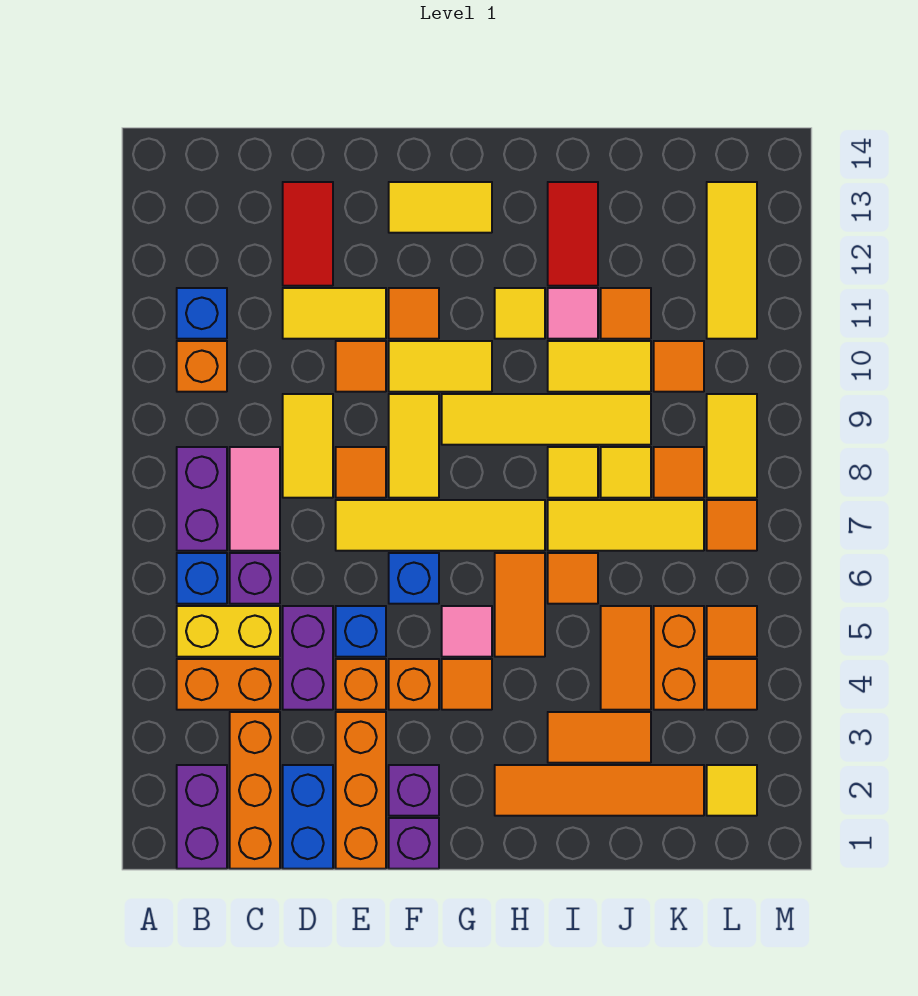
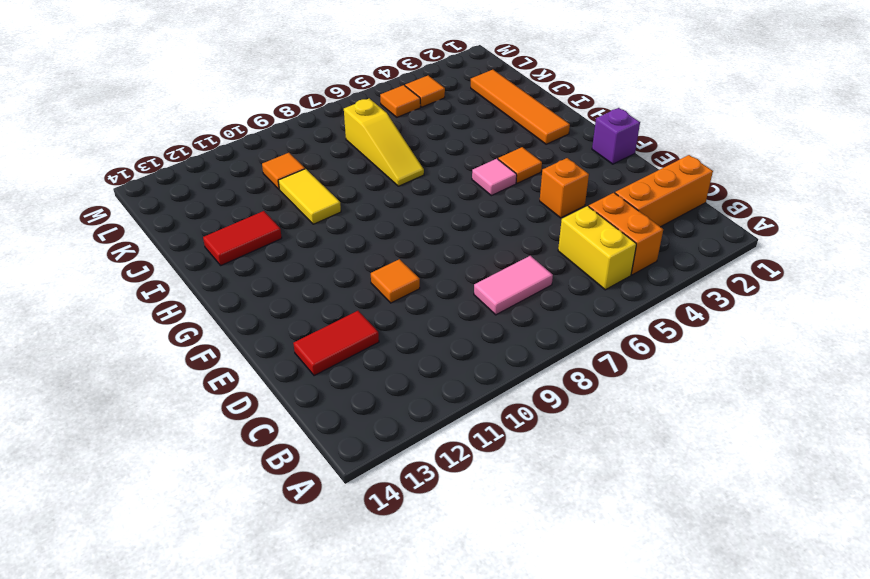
yellow slope I7:K7 level 1 top K -> yellow tile I7:K7 level 1
none -> purple brick B1:B2 level 1
none -> blue brick B6 level 1
none -> purple brick B7:B8 level 1
none -> orange brick B10 level 1

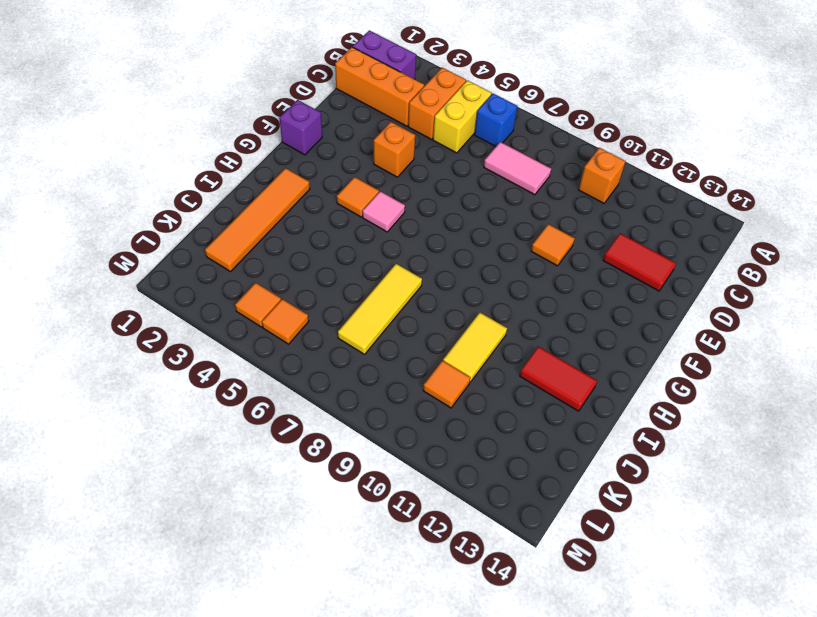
none -> purple brick B7:B8 level 1
none -> blue brick B11 level 1
none -> purple brick C6 level 1
none -> blue brick D1:D2 level 1

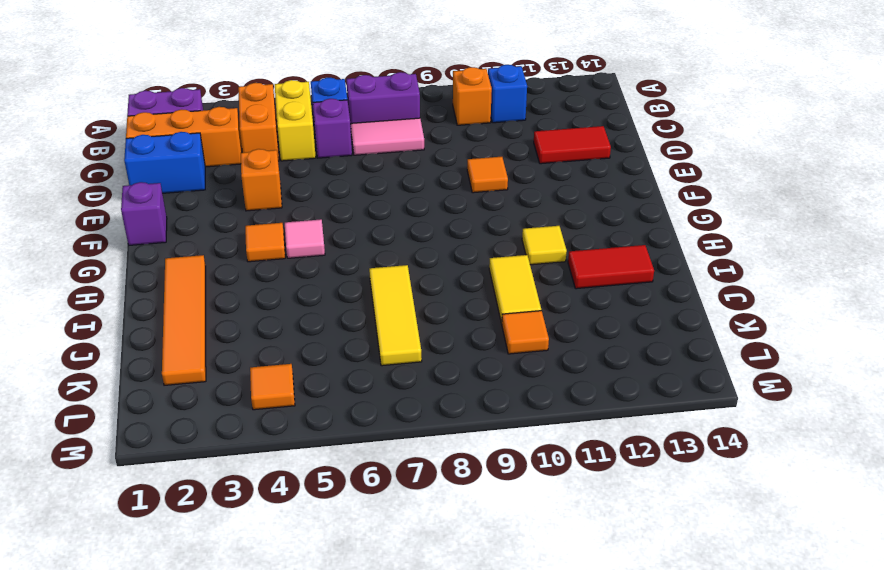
none -> purple brick D4:D5 level 1
none -> yellow tile D8:D9 level 1
none -> yellow tile D11:E11 level 1
none -> orange brick E1:E3 level 1

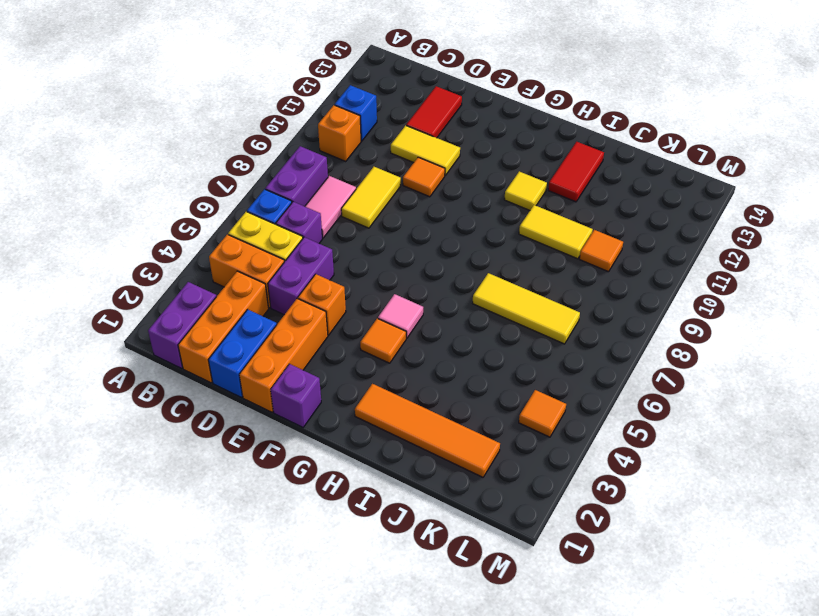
none -> blue brick E5 level 1
none -> yellow tile E7:H7 level 1
none -> orange tile E8 level 1
none -> purple brick F2 level 1

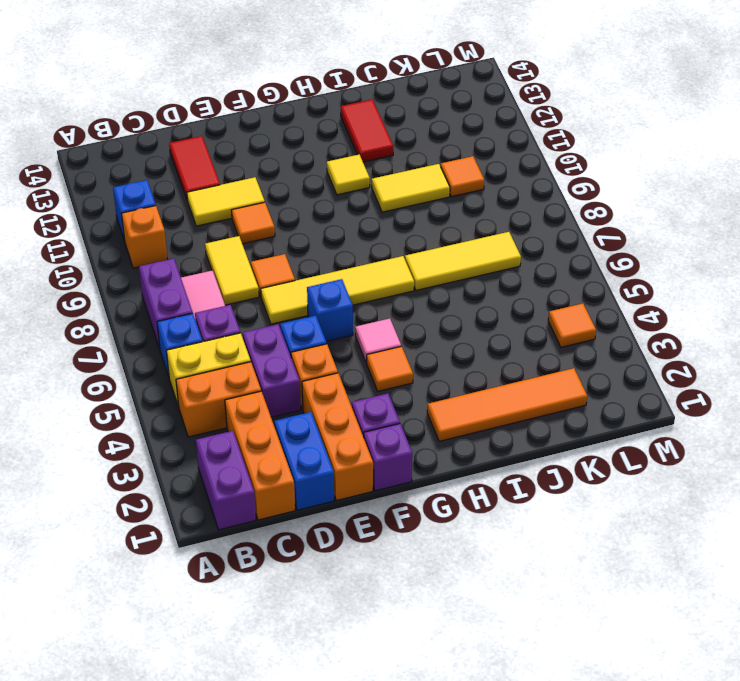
none -> orange brick F4 level 1
none -> yellow tile F8:F9 level 1
none -> yellow tile F10:G10 level 1
none -> orange tile F11 level 1

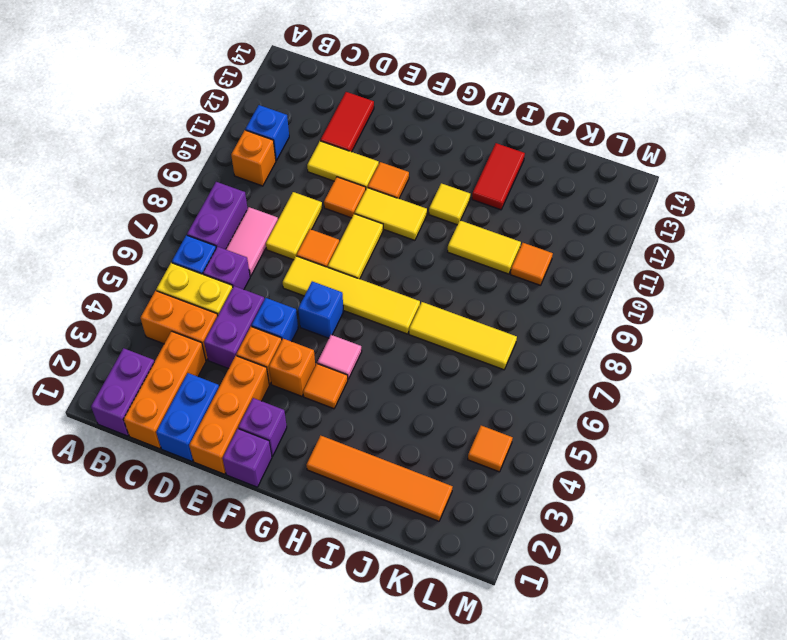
none -> yellow tile F13:G13 level 1
none -> yellow tile G9:J9 level 1
none -> orange tile H5:H6 level 1
none -> orange tile I3:J3 level 1

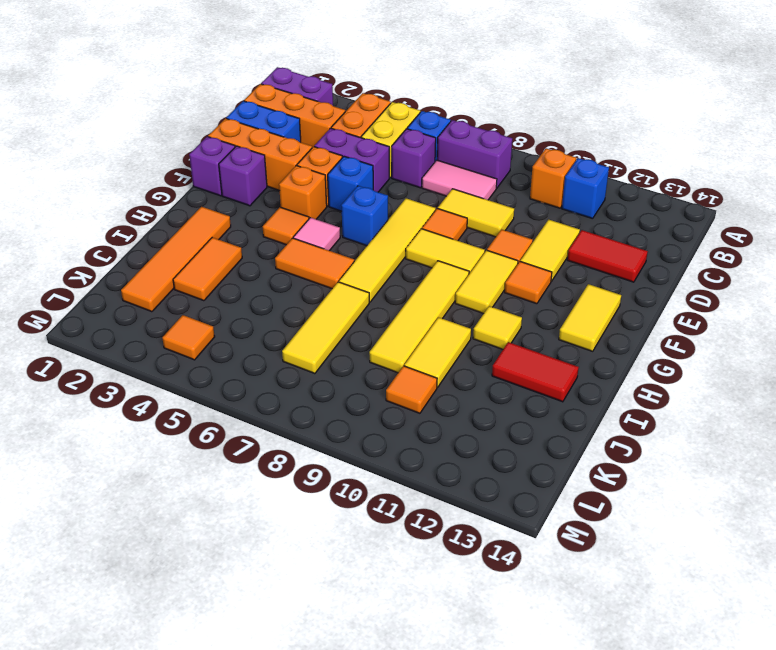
none -> orange tile I6 level 1
none -> yellow tile I8 level 1
none -> pink tile I11 level 1
none -> orange tile J4:J5 level 1

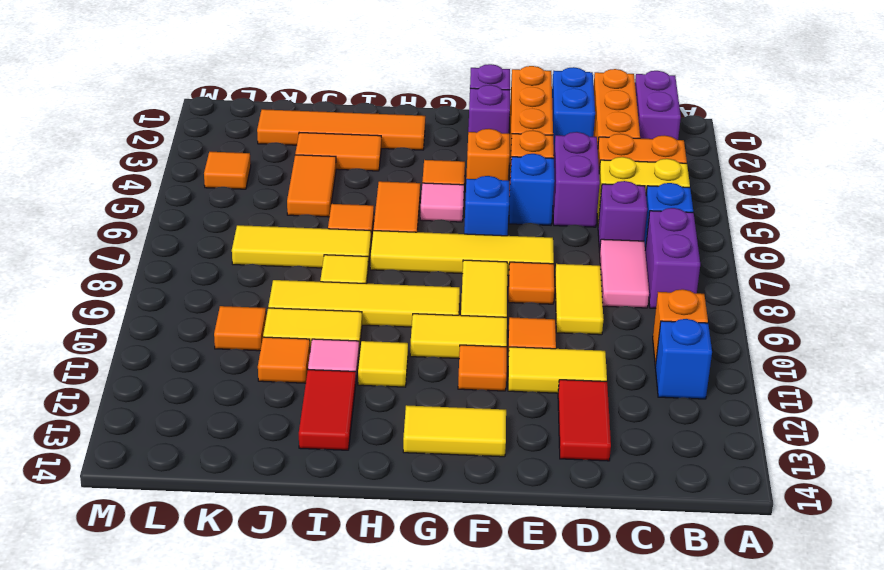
none -> yellow tile J8 level 1
none -> orange brick K4:K5 level 1
none -> orange tile K8 level 1
none -> yellow tile L2 level 1

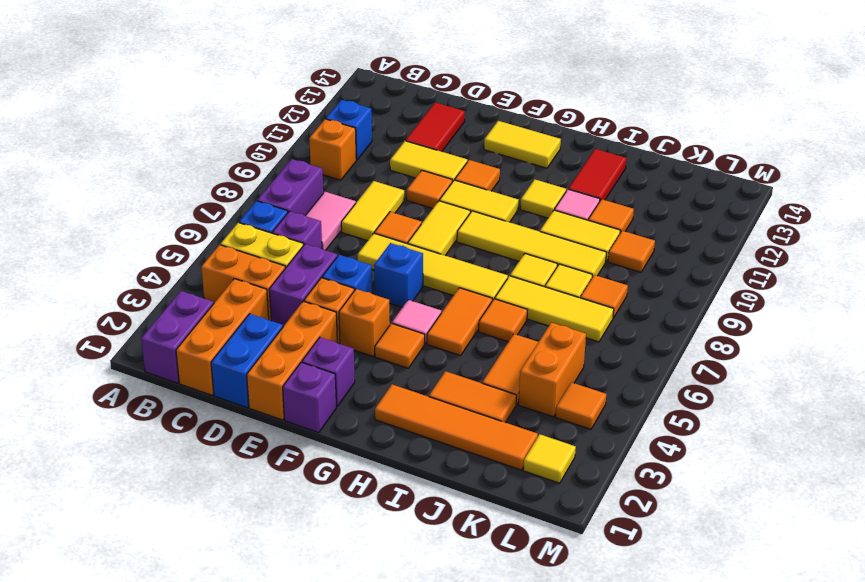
none -> orange tile L5 level 1
none -> orange tile L7 level 1
none -> yellow tile L8:L9 level 1
none -> yellow tile L11:L13 level 1

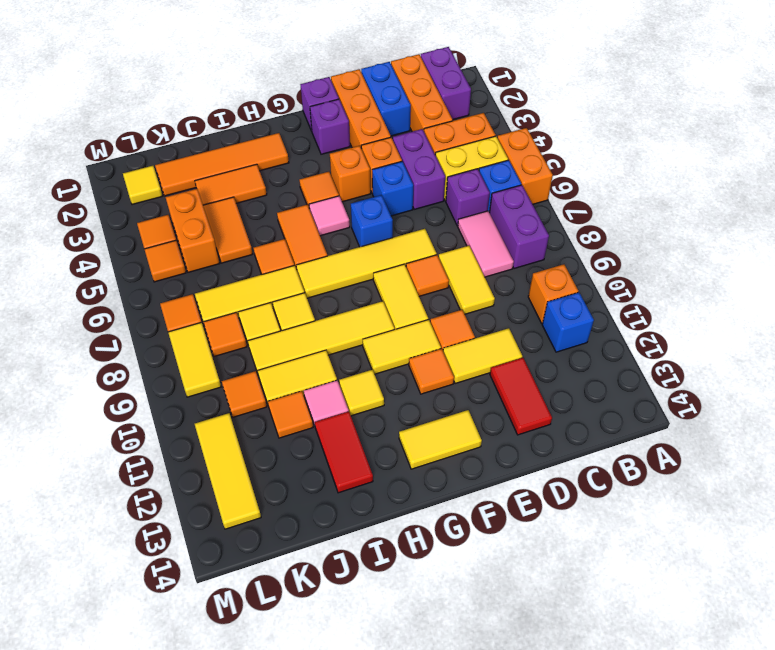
orange brick A5:A6 level 1 -> none

